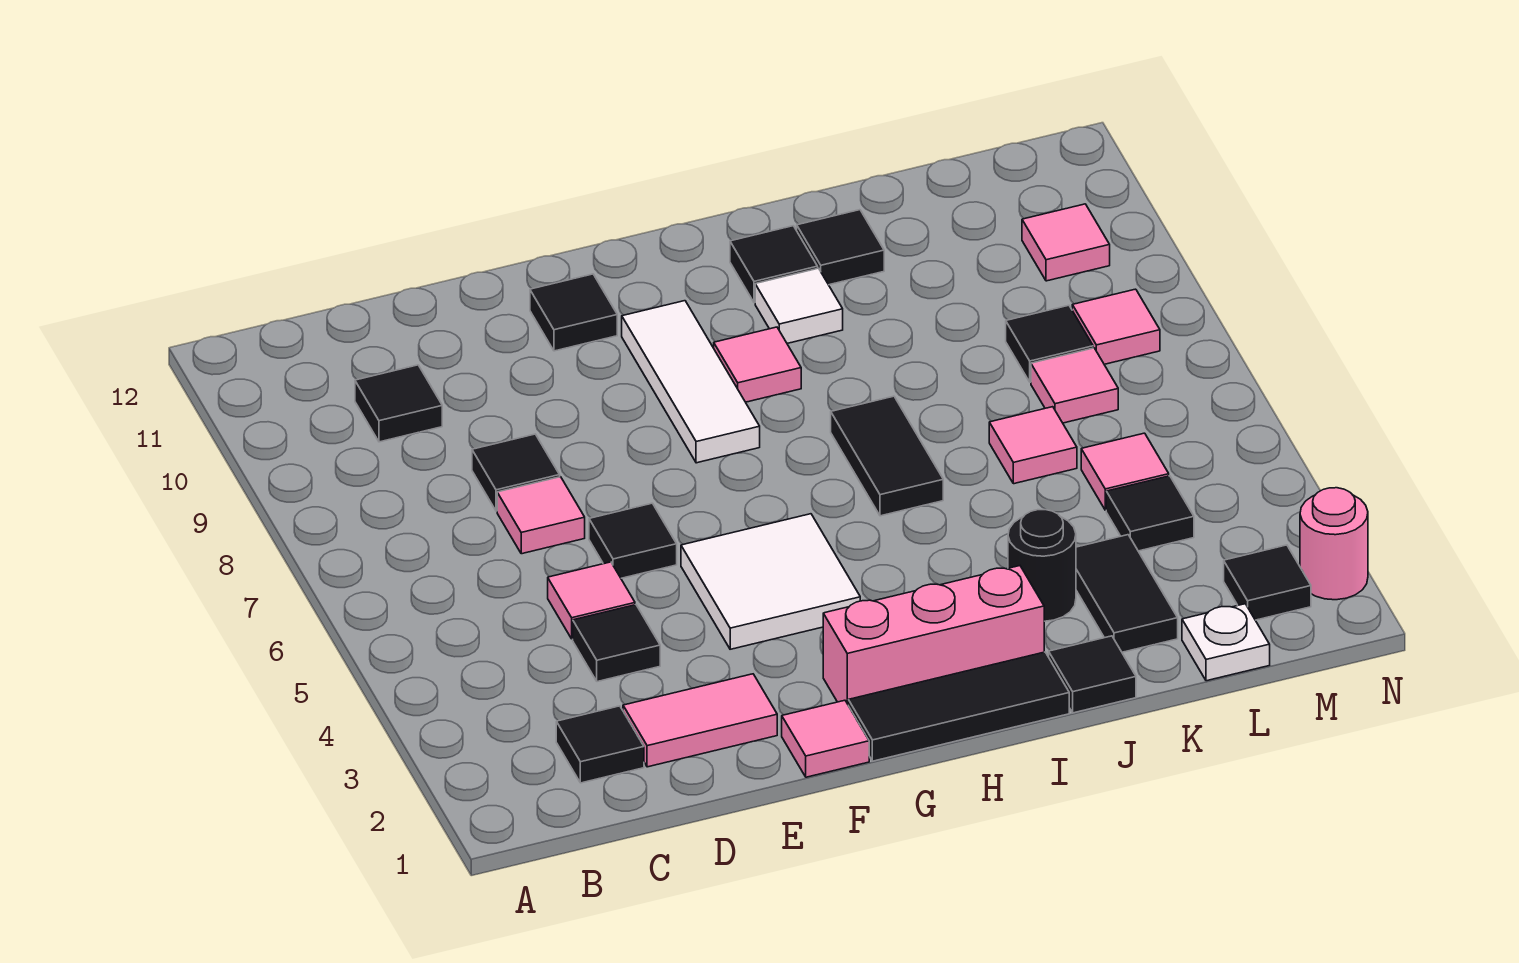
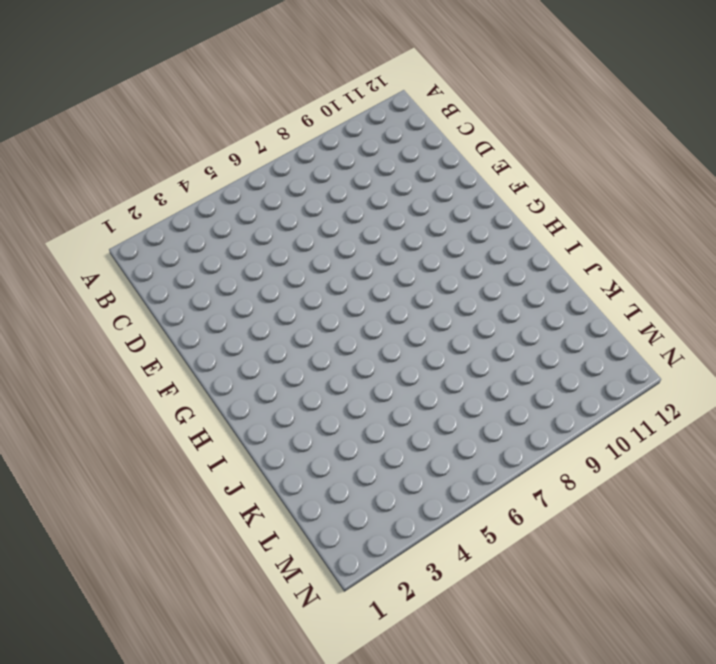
none -> black tile C2 level 1
none -> black tile C10 level 1
none -> pink tile D2:E2 level 1
none -> black tile D4 level 1

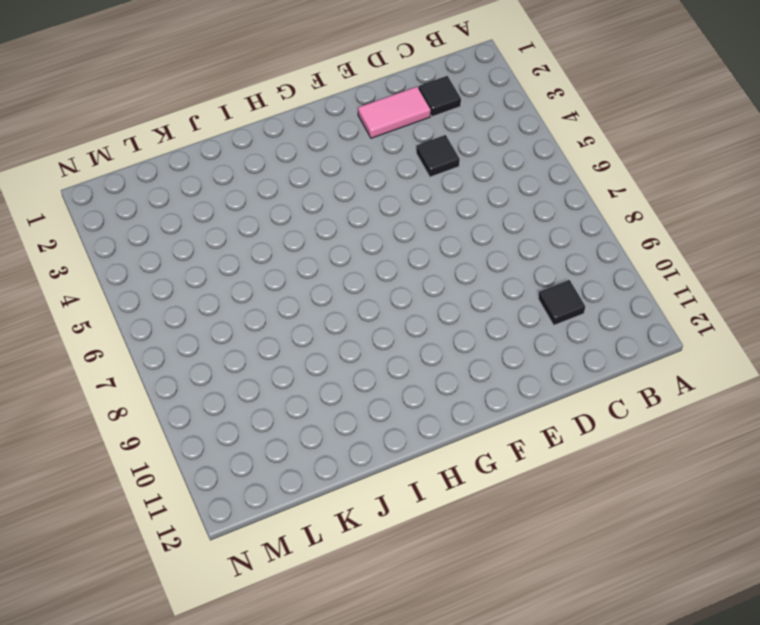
none -> pink tile D5 level 1
none -> pink tile D7 level 1
none -> black tile D8 level 1
none -> black tile E6 level 1

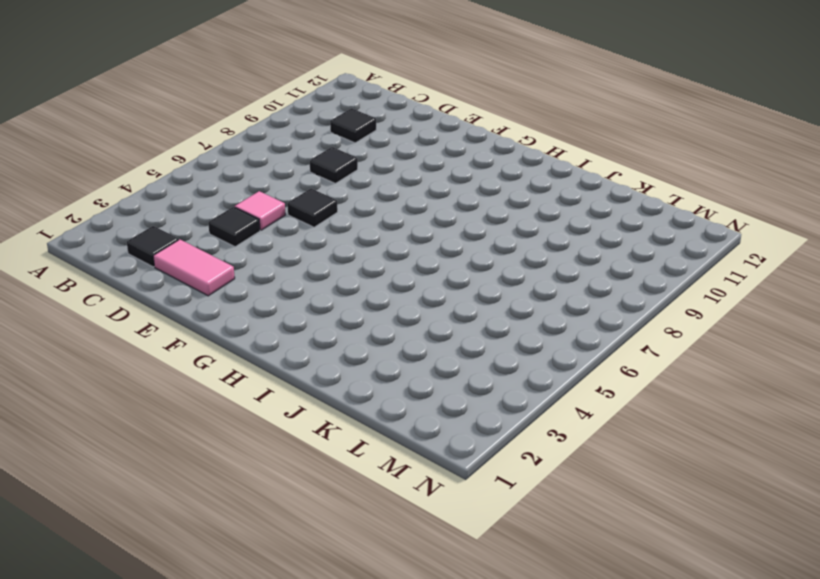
none -> pink tile D7 level 1
none -> pink tile F1 level 1
none -> white tile F4:G5 level 1
none -> black tile F11 level 1

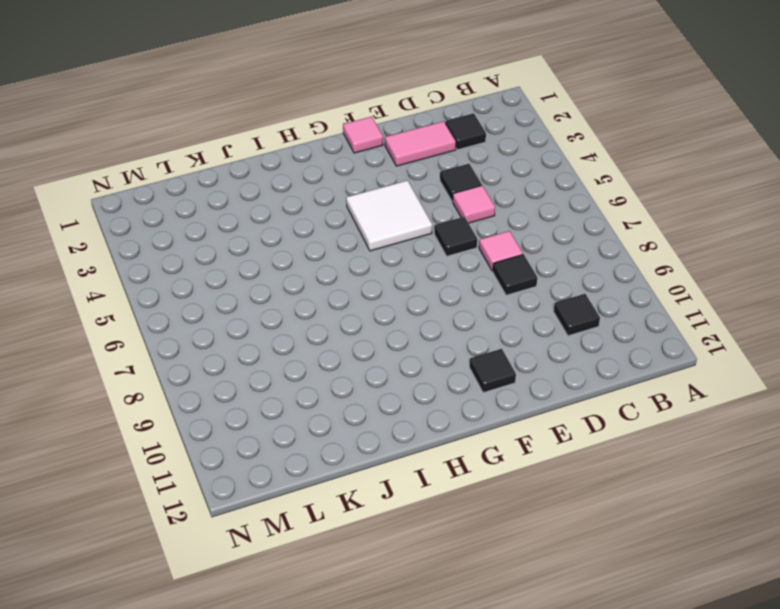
none -> black tile G1:I1 level 1
none -> pink brick G2:I2 level 1
none -> white tile G8:G10 level 1
none -> pink tile H9 level 1

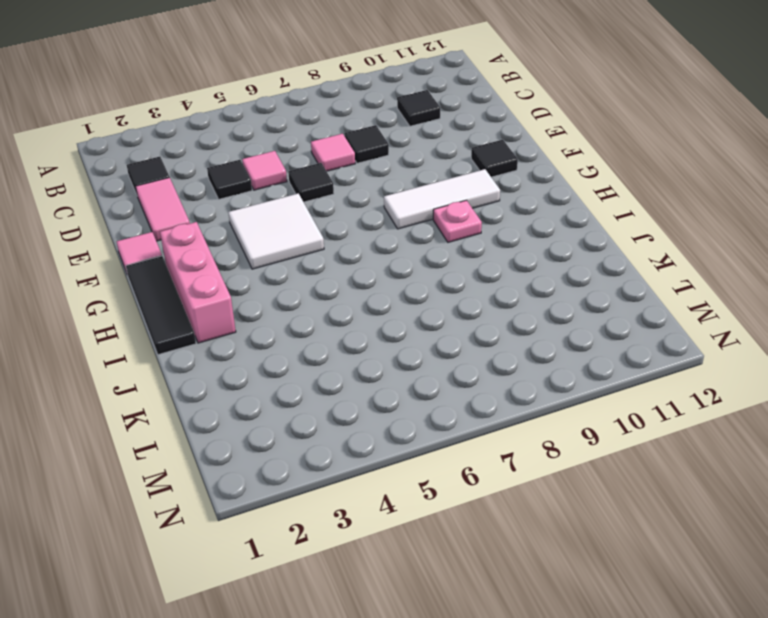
pink plate H9 level 1 -> pink tile H9 level 1
none -> black tile I6:I7 level 1
none -> white tile I10 level 1
none -> black tile I11 level 1
none -> black tile J1 level 1

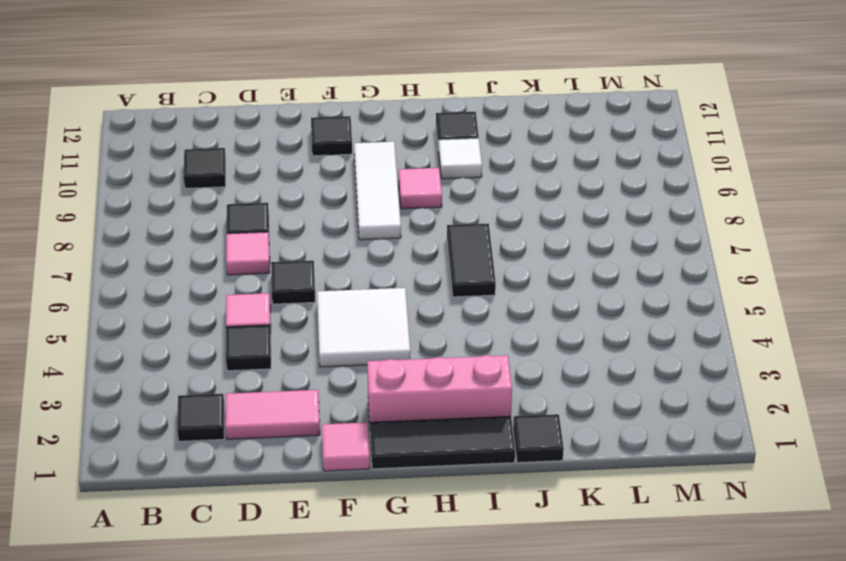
none -> black round brick J3 level 1
none -> black tile J11 level 1
none -> black tile K2:K3 level 1
none -> pink tile K6 level 1

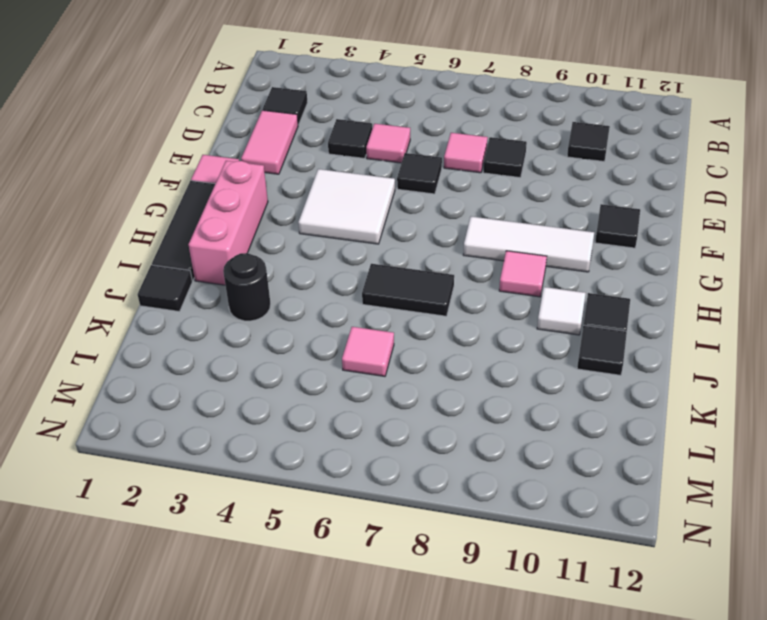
none -> black tile K2:K3 level 1
none -> white plate L1 level 1
none -> black tile L4 level 1
none -> pink tile L5 level 1

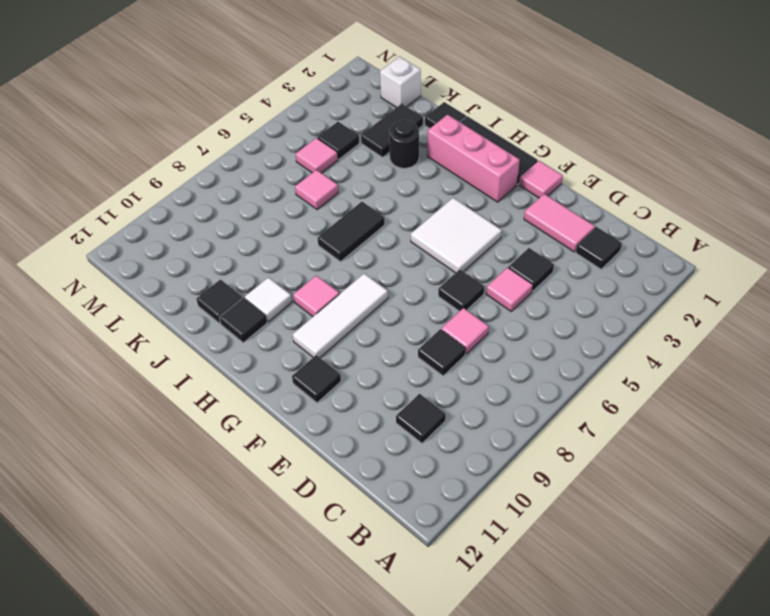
white brick L1 level 1 -> white plate L1 level 1
none -> pink tile L7 level 1
none -> black tile L8 level 1
none -> black tile M2 level 1
none -> pink tile M8 level 1

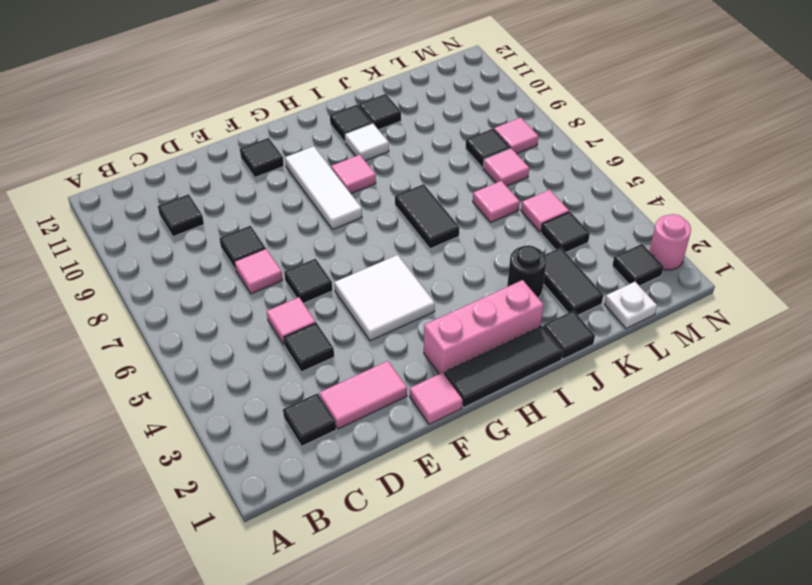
none -> pink tile M10 level 1

